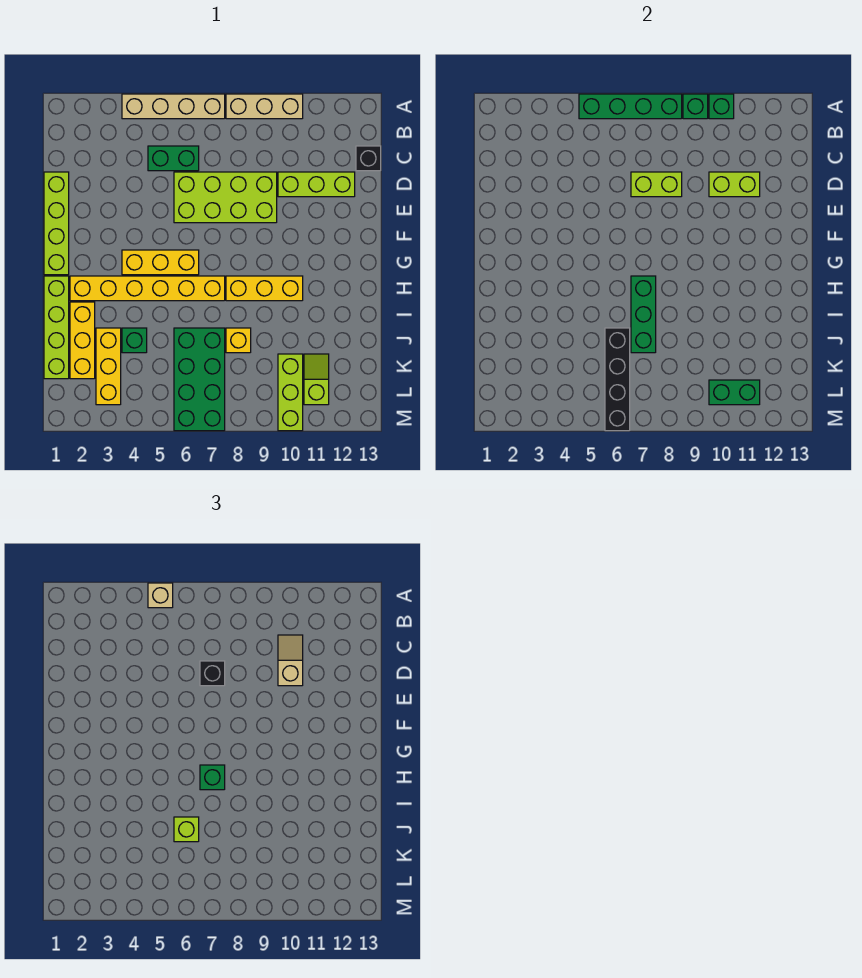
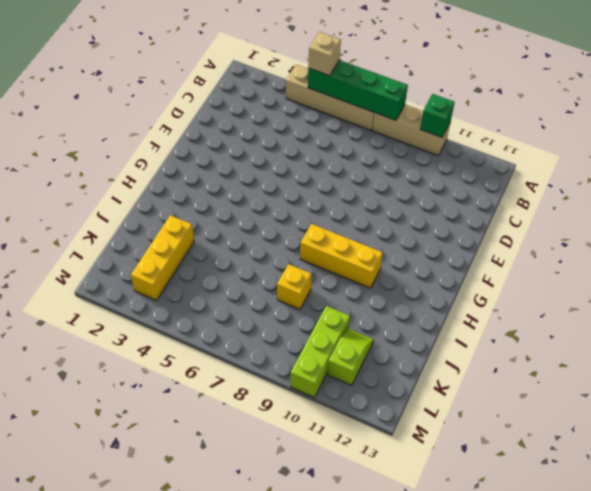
none -> green brick C5:C6 level 1
none -> black brick C13 level 1
none -> lime brick D1:G1 level 1
none -> lime brick D6:E9 level 1

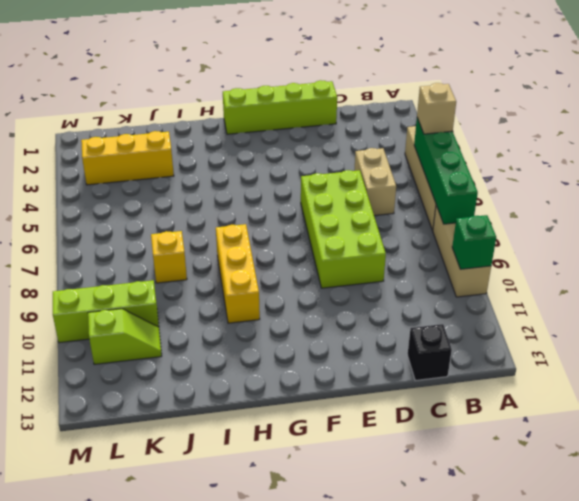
tan brick C5:C6 level 1 -> green brick C5:C6 level 1
none -> lime brick D10:D12 level 1
none -> yellow brick G4:G6 level 1
none -> lime brick H1:K1 level 1
none -> yellow brick H2:H7 level 1

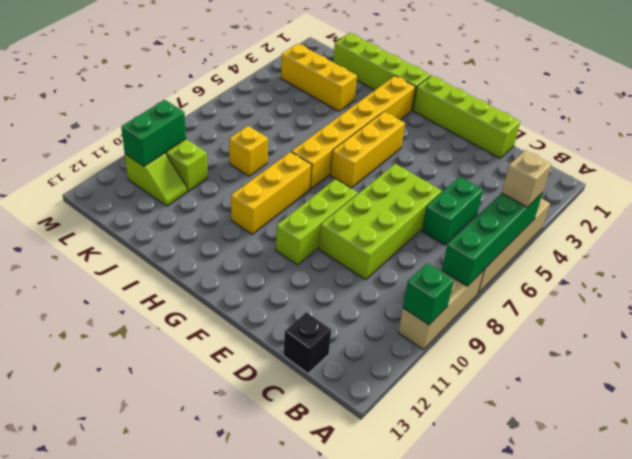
lime brick F8:F10 level 1 -> lime brick D10:D12 level 1
none -> yellow brick I2:K2 level 1
none -> green brick J4 level 1
none -> green brick J6:M7 level 1
none -> green brick A9 level 2

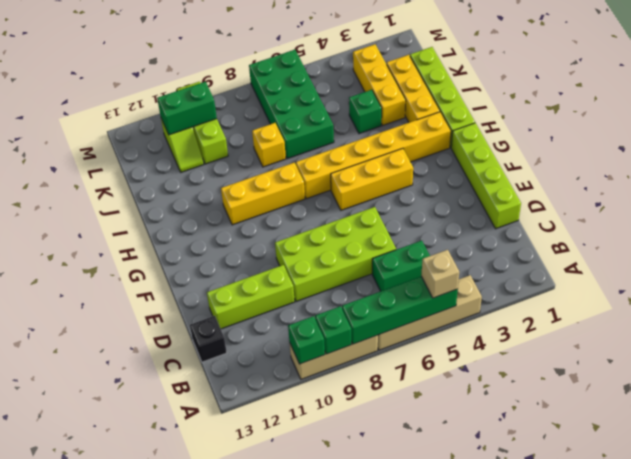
none -> lime brick D7:D8 level 2
none -> lime brick D10:D11 level 2
none -> green brick H7:J7 level 2
none -> black brick J6:M6 level 2

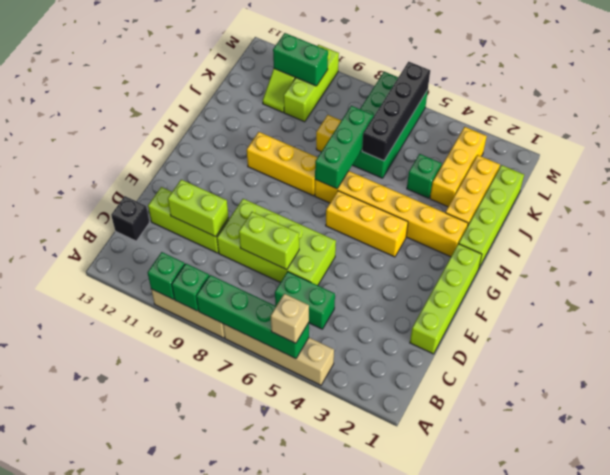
none -> tan slope C10:D10 level 3 top D
none -> black brick D7 level 3
none -> green brick H7 level 3
none -> lime brick J6 level 3

